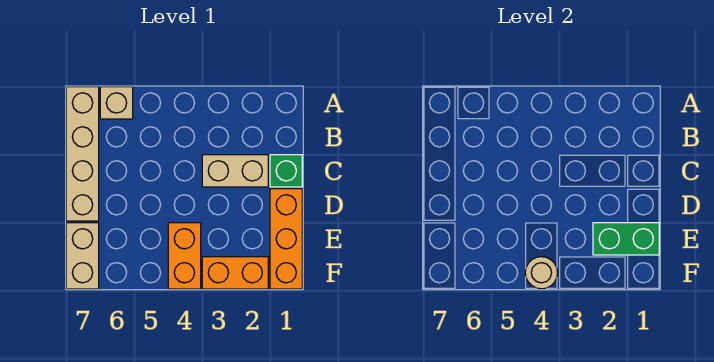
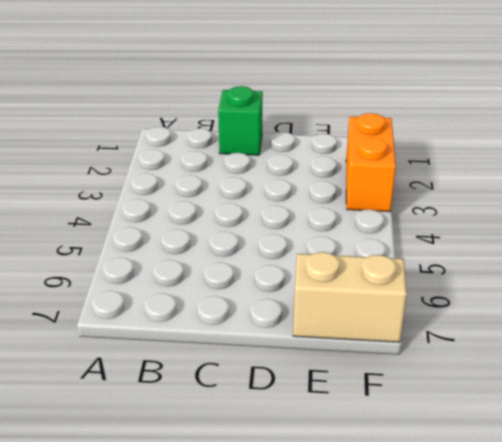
none -> tan brick A6 level 1
none -> tan brick A7:D7 level 1

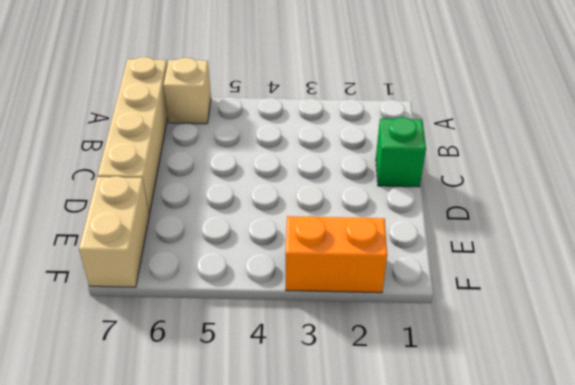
none -> tan brick C2:C3 level 1
none -> orange brick D1:F1 level 1

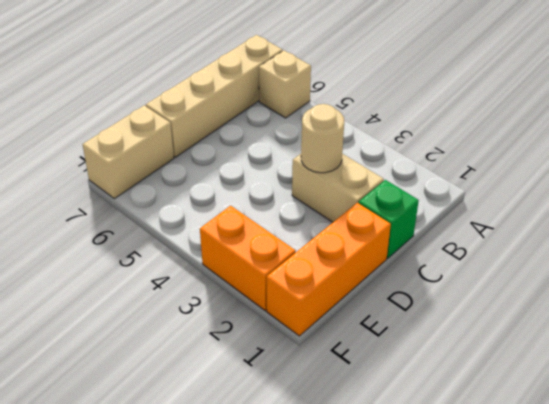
tan round brick C3 level 2 -> tan round brick F4 level 2
none -> orange brick E4:F4 level 1
none -> green brick E1:E2 level 2

